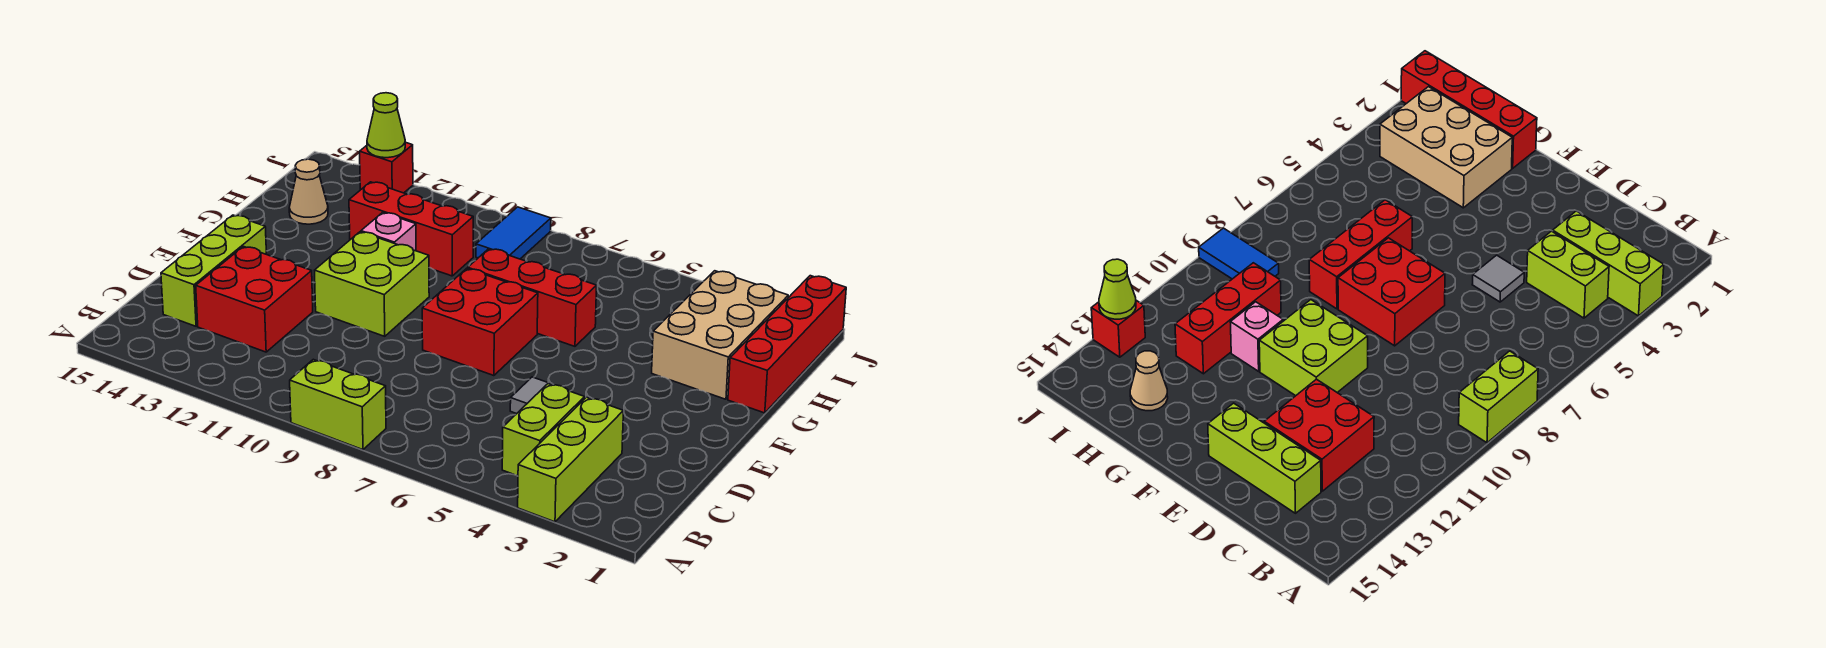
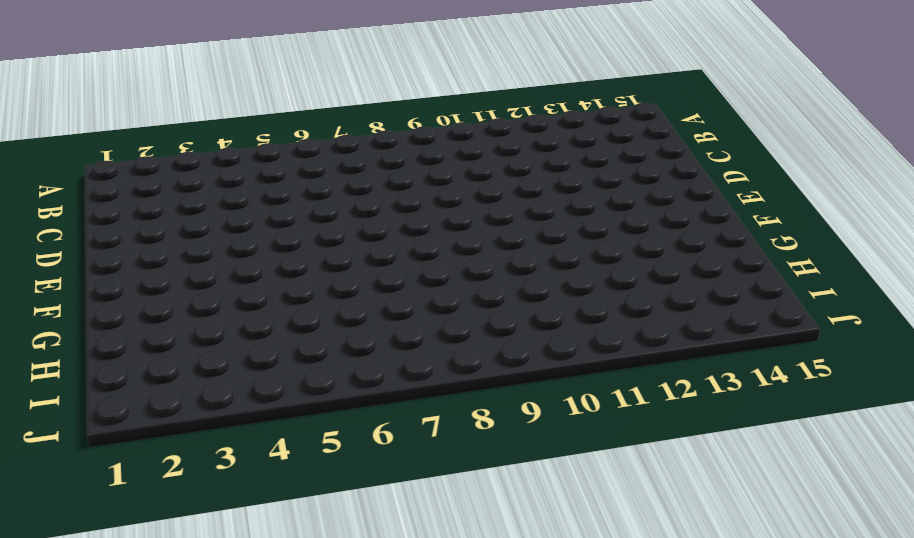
none -> lime brick A3:C3 level 1
none -> lime brick A8:A9 level 1
none -> lime brick B4:C4 level 1

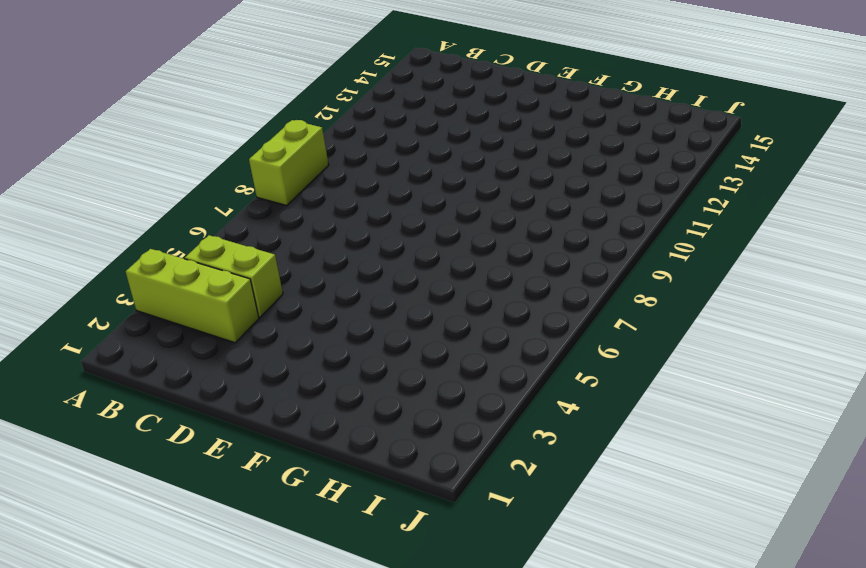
none -> red brick C12:D13 level 1
none -> lime brick C14:E14 level 1
none -> grey tile D5 level 1

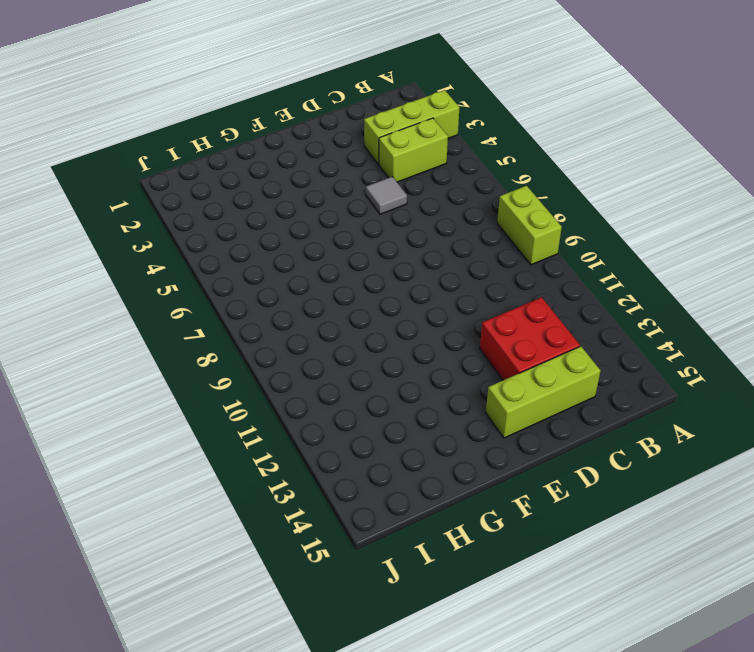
none -> red brick E7:F8 level 1
none -> lime brick E10:F11 level 1
none -> red brick G1:J1 level 1

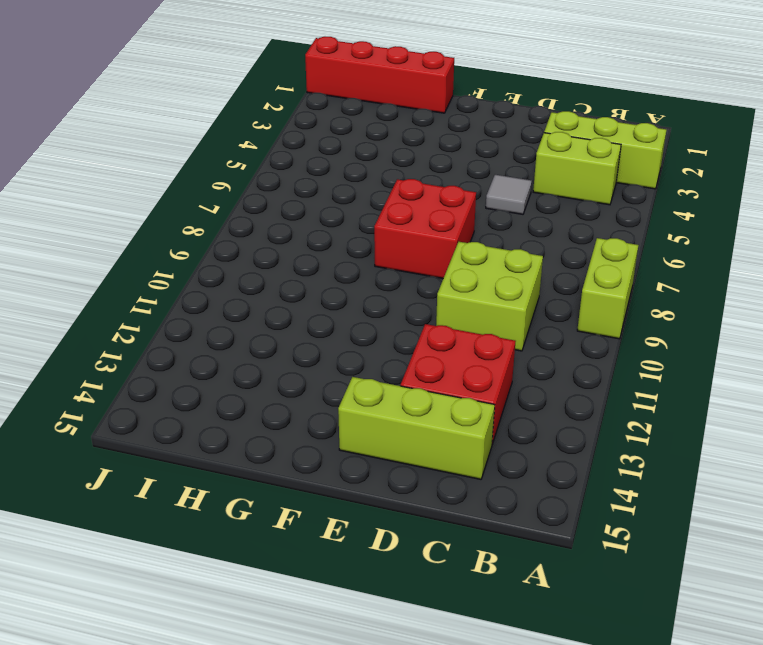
lime brick C9:D10 level 1 -> lime brick E10:F11 level 1
none -> tan brick G2:I3 level 1
none -> red brick G6:G8 level 1
none -> pink brick G11 level 1

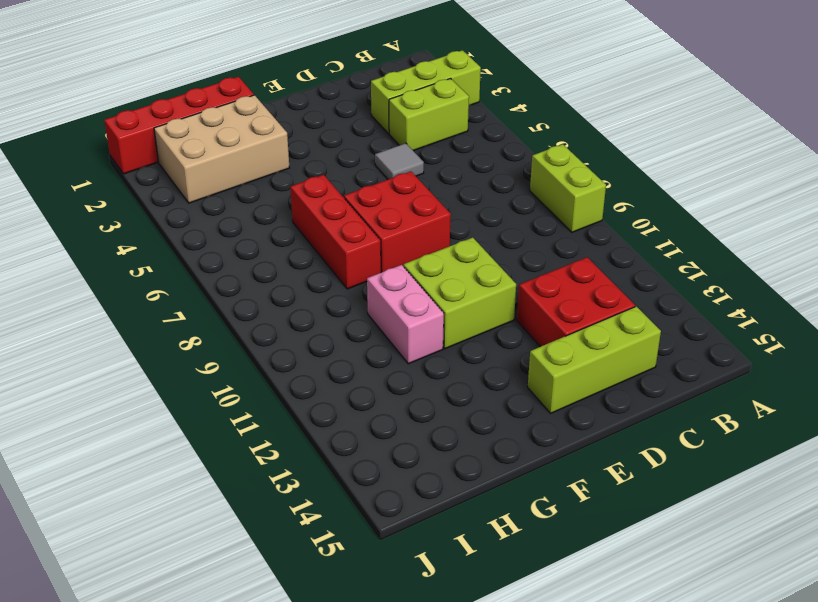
pink brick G10:G11 level 1 -> pink brick G11 level 1
none -> red brick H10:H12 level 1
none -> tan cone H14 level 1
none -> blue tile I9:J9 level 1

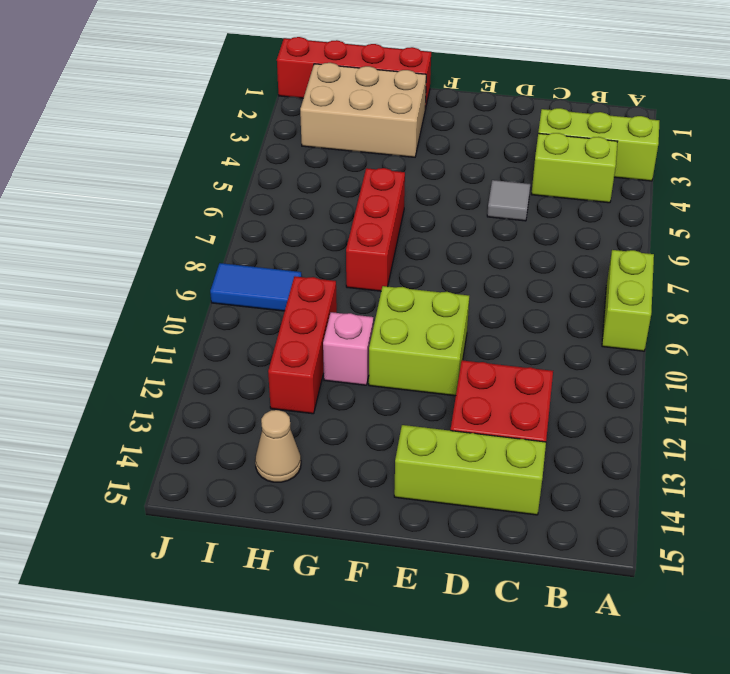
none -> red brick E7:F8 level 1
none -> red brick J13 level 1
none -> lime cone J13 level 2

